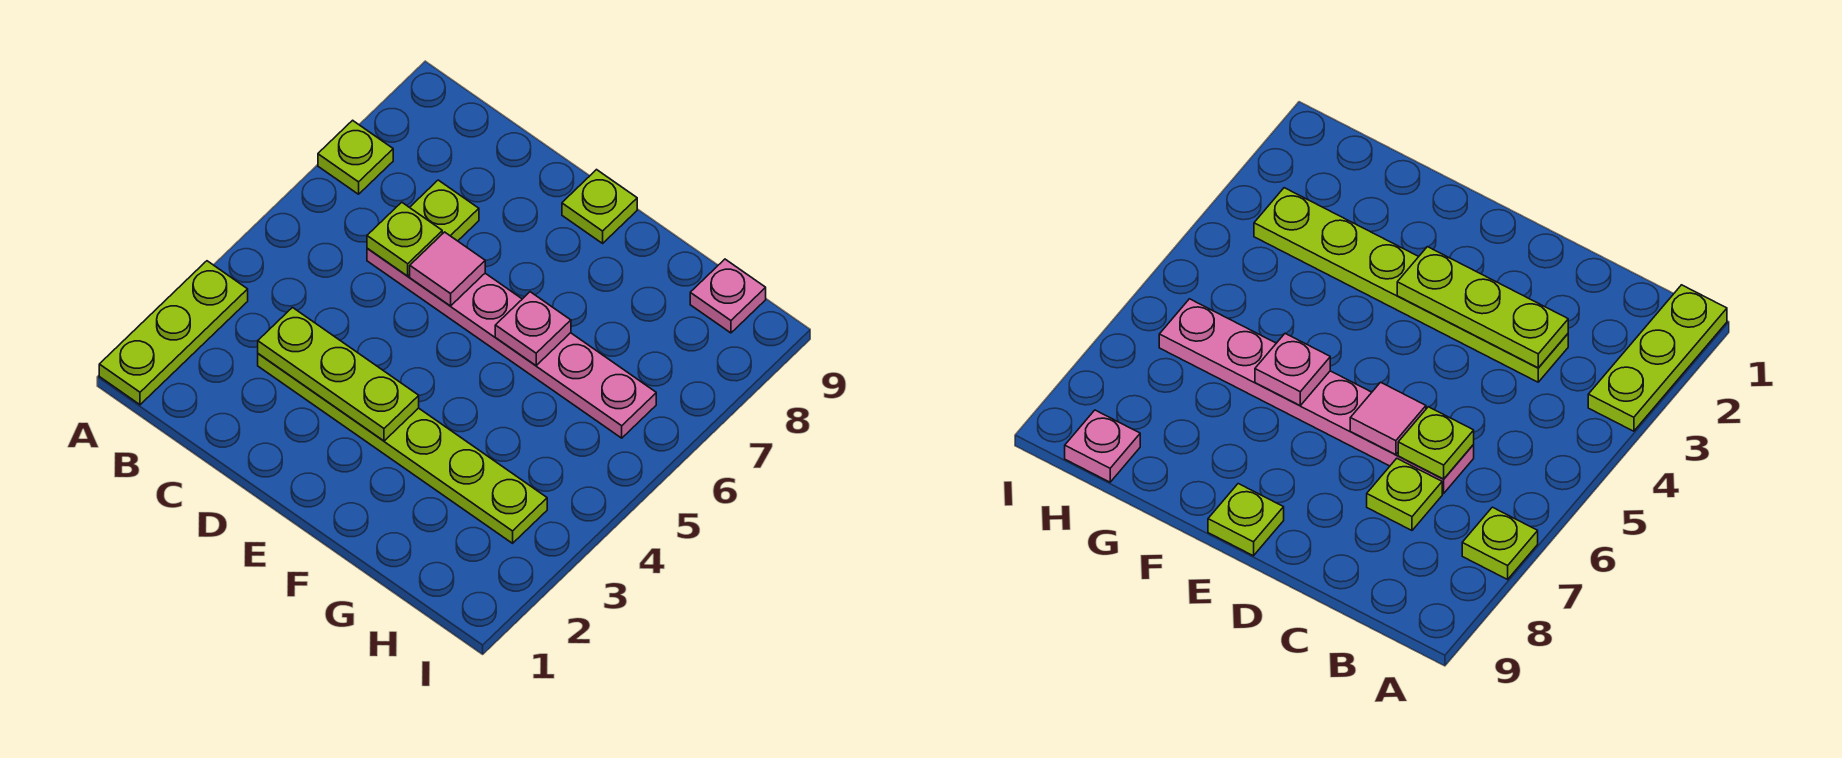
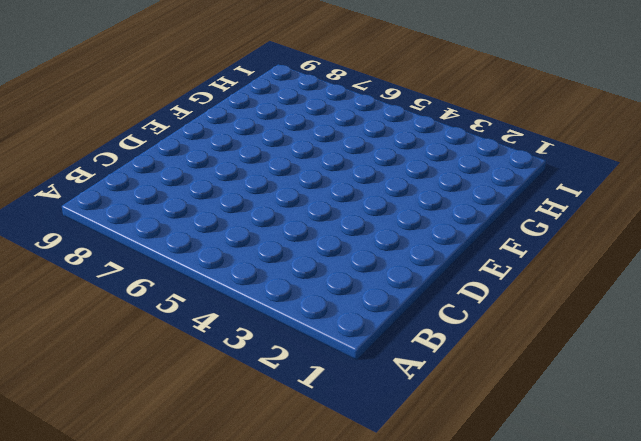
none -> lime plate A1:A3 level 1
none -> lime plate A7 level 1

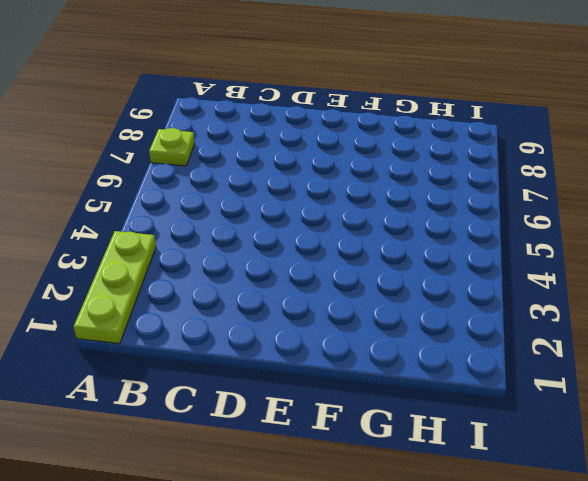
none -> lime plate C3:H3 level 1
none -> pink plate C6:H6 level 1

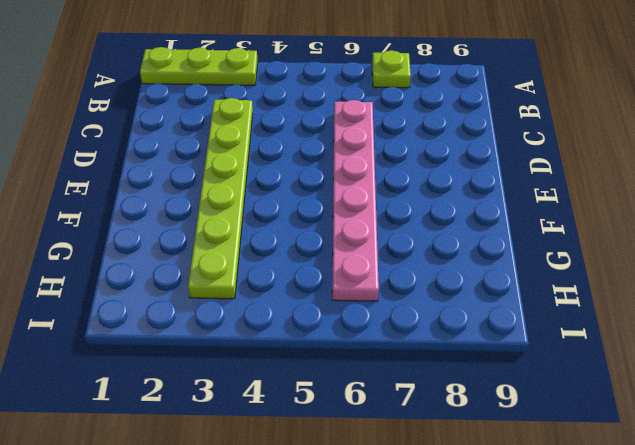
none -> lime plate C7 level 1
none -> lime plate E9 level 1

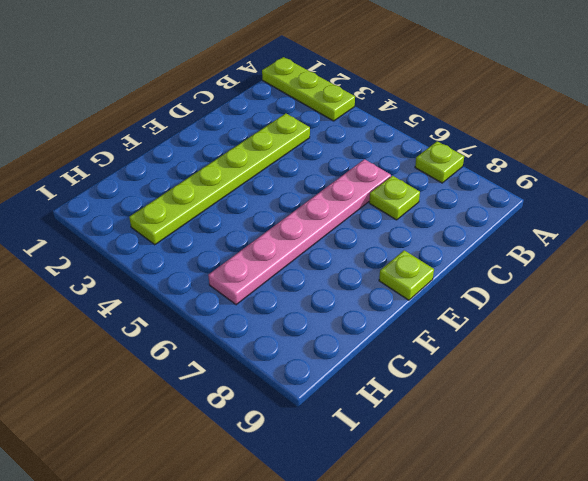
none -> pink plate H9 level 1
none -> lime plate C3:E3 level 2

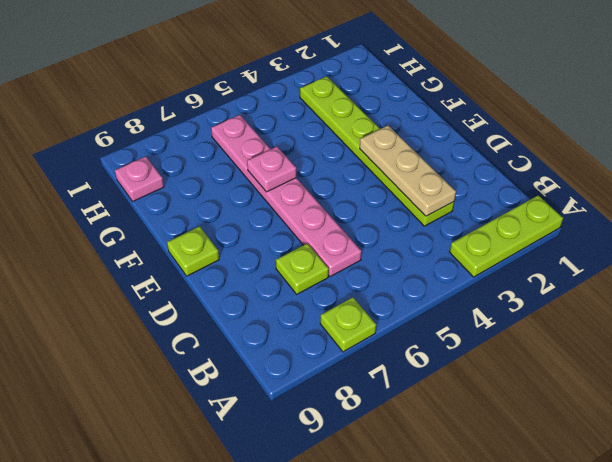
tan plate C3:E3 level 2 -> lime plate C3:E3 level 2
none -> lime plate C6 level 2
none -> pink tile D6 level 2

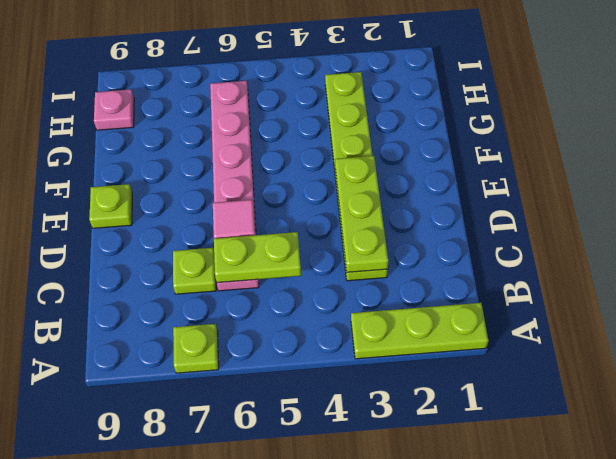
lime plate C5:C6 level 2 -> lime plate C6 level 2
none -> pink plate F6 level 2

